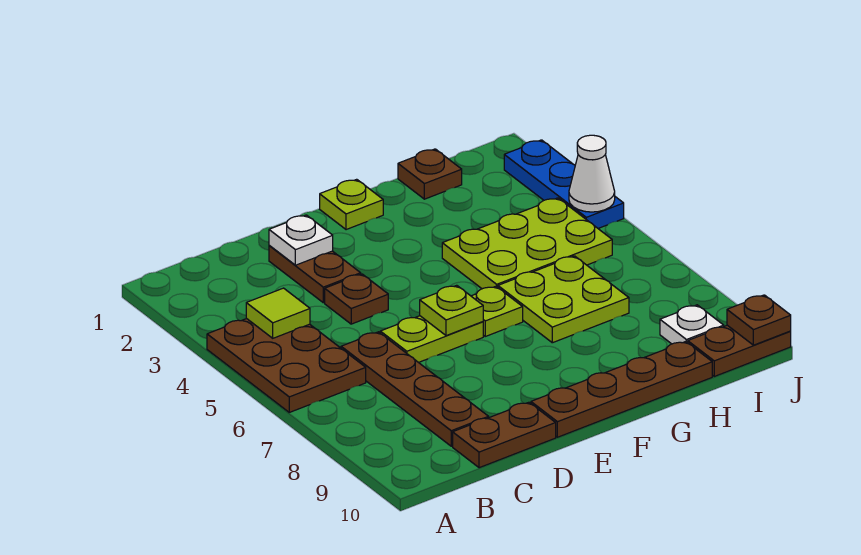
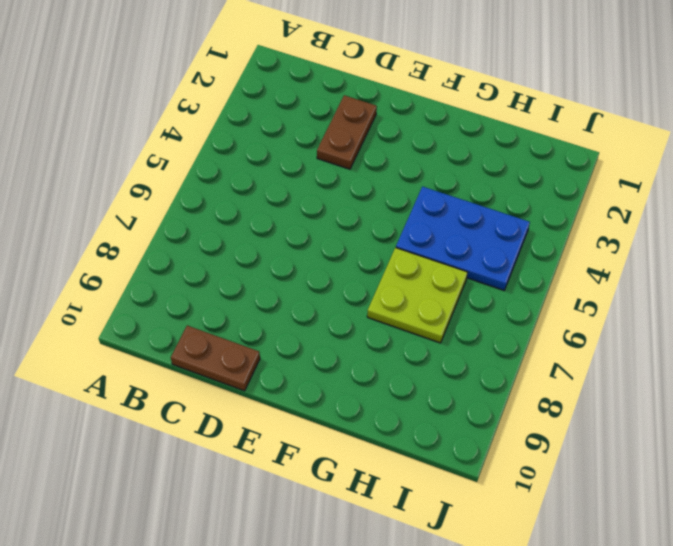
blue plate G4:I5 level 1 -> lime plate G4:I5 level 1
none -> brown plate A4:B6 level 1
none -> brown plate C6:C9 level 1
none -> brown plate D4 level 1

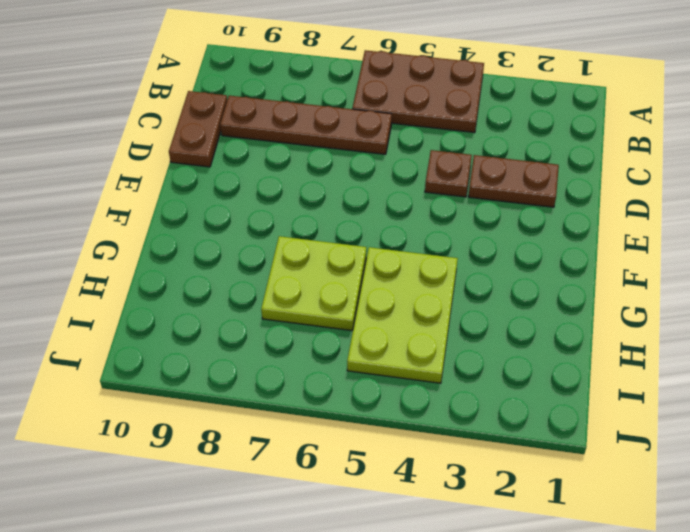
none -> lime plate D6:E6 level 1
none -> brown plate E10:H10 level 1
none -> lime plate F1 level 1

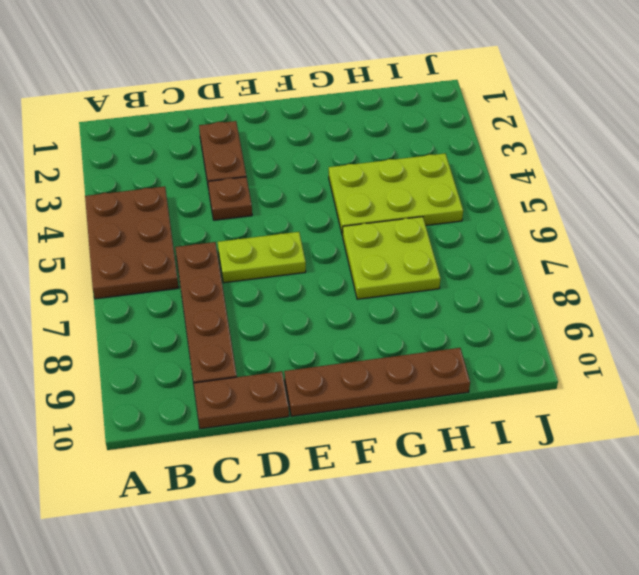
none -> lime plate F1 level 1
none -> lime plate F6 level 1
none -> brown plate H1 level 1

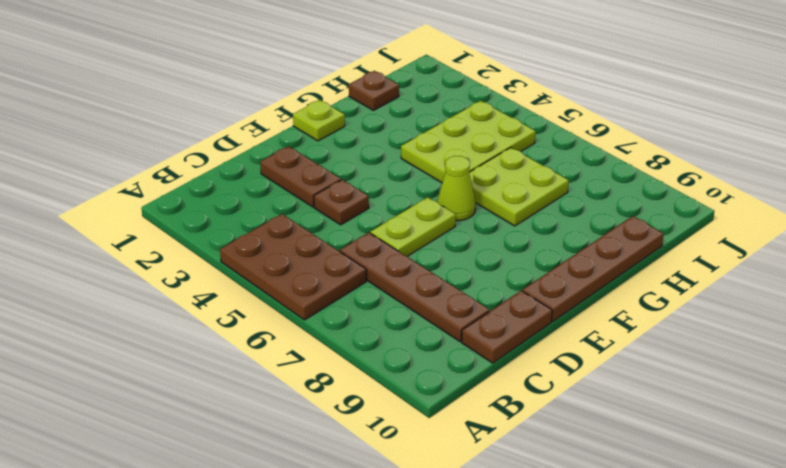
lime cone F6 level 1 -> lime plate F6 level 1
none -> white plate I9 level 1
none -> brown plate I10:J10 level 1
none -> blue plate J2:J4 level 1

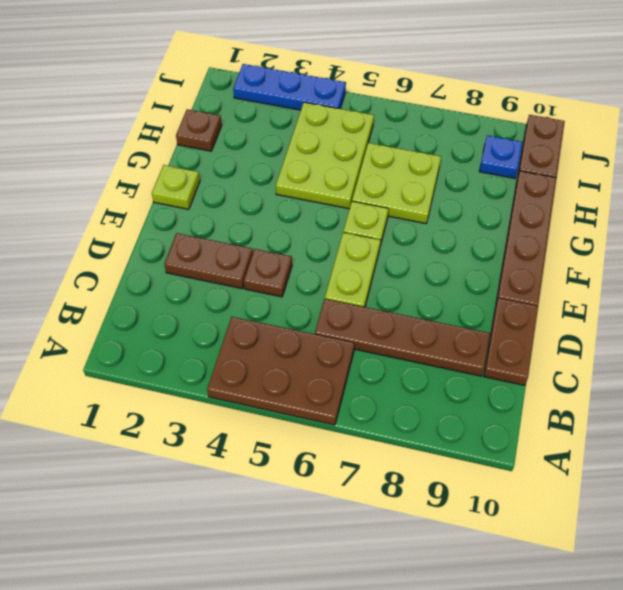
blue plate I9 level 1 -> white plate I9 level 1
none -> lime tile B4 level 2
none -> white plate D2 level 2
none -> lime plate E6 level 2

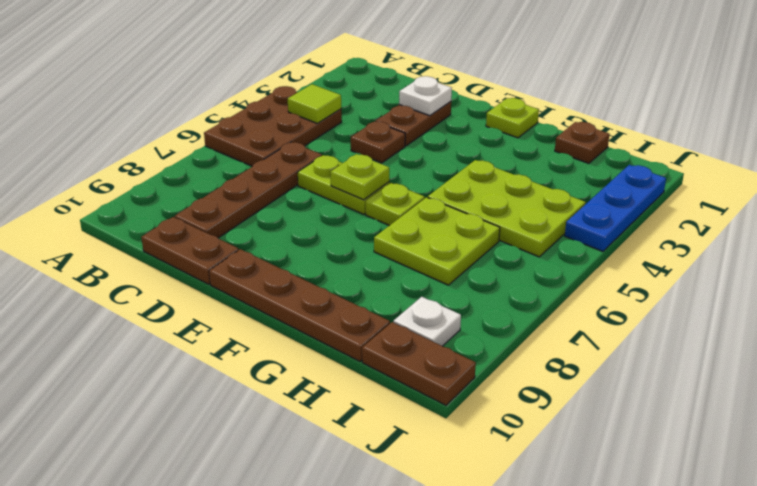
none -> white cone J4 level 2
none -> brown plate J10 level 2

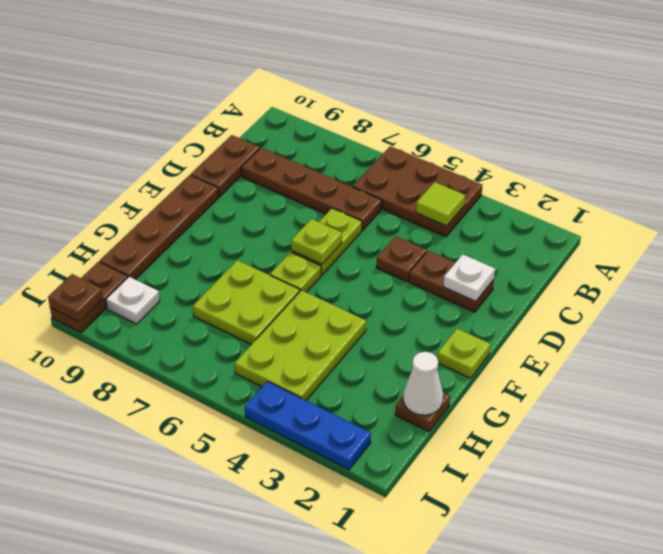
white cone H1 level 2 -> white cone J4 level 2

